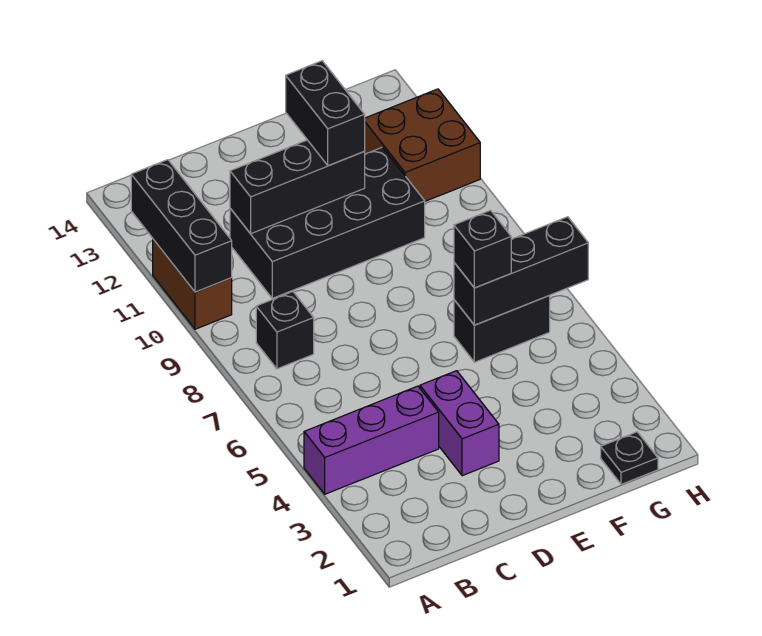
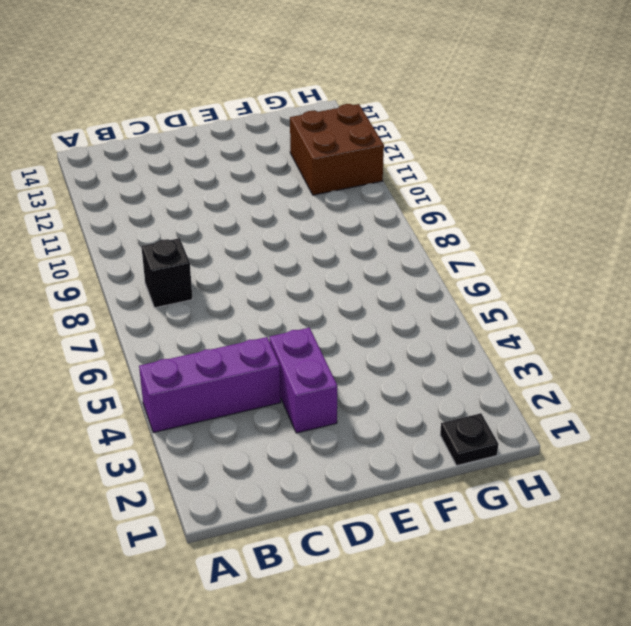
none -> brown brick A10:A11 level 1
none -> black brick C10:F11 level 1
none -> black brick F6:G6 level 1

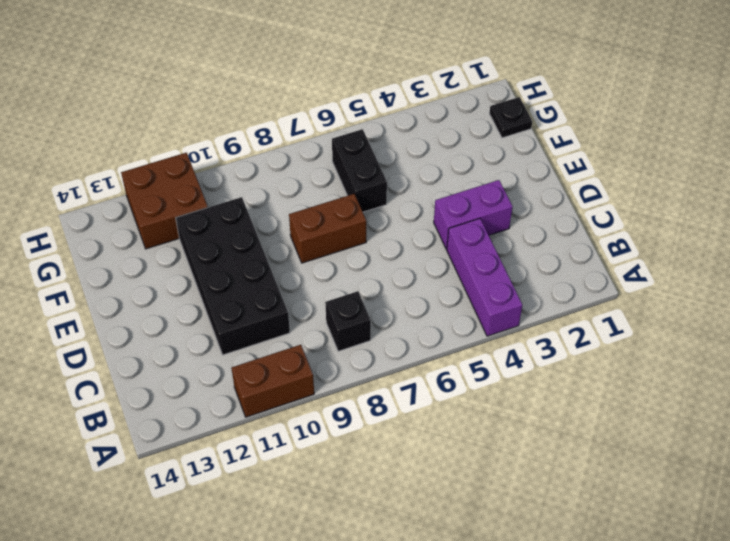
brown brick E7:E8 level 1 -> none
none -> black brick A10:A12 level 2
none -> black brick C11:E11 level 2
none -> black brick F6:H6 level 2

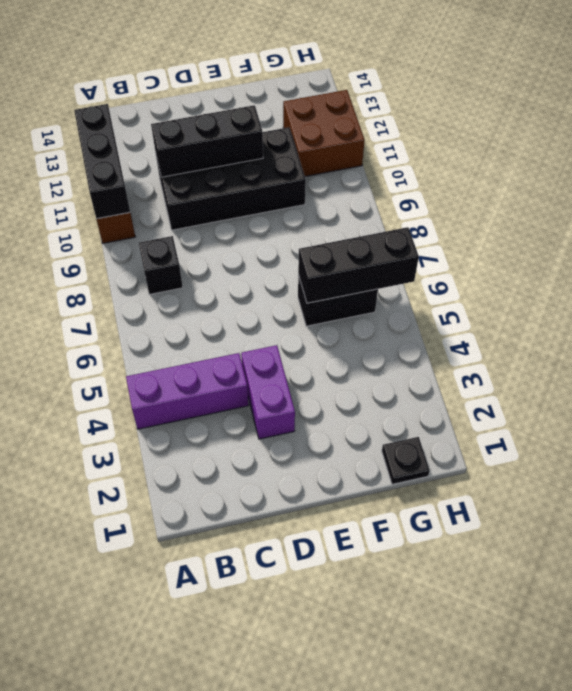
none -> black brick E11:E12 level 3
none -> black brick F6 level 3

